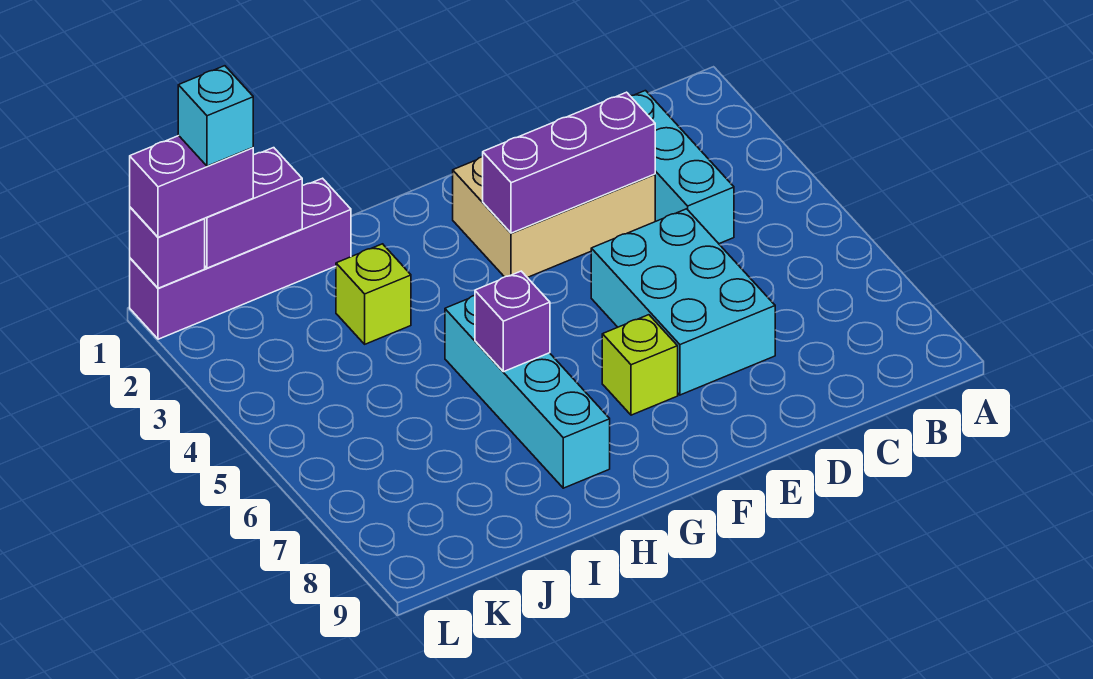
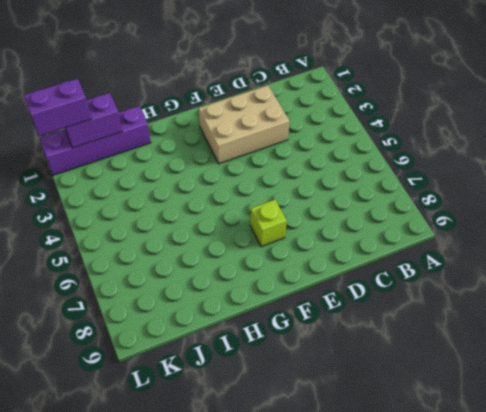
none -> cyan brick C2:C4 level 1
none -> cyan brick D5:E7 level 1
none -> cyan brick H5:H8 level 1

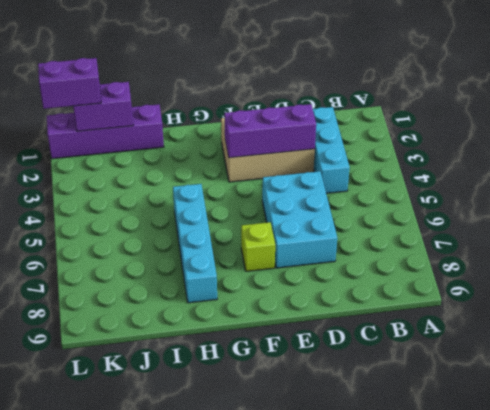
none -> lime brick I3 level 1
none -> purple brick H6 level 2
none -> purple brick L1 level 2

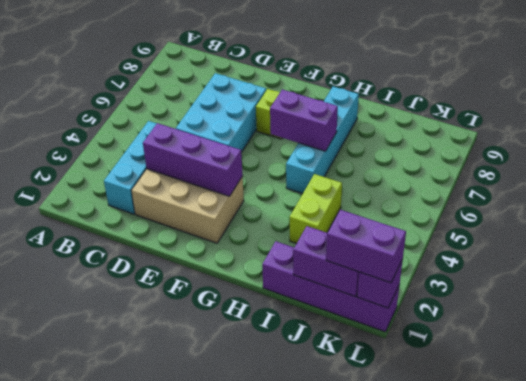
purple brick G6:H6 level 2 -> purple brick H6 level 2
lime brick I3:I4 level 1 -> lime brick I3 level 1
none -> cyan brick K1 level 4

